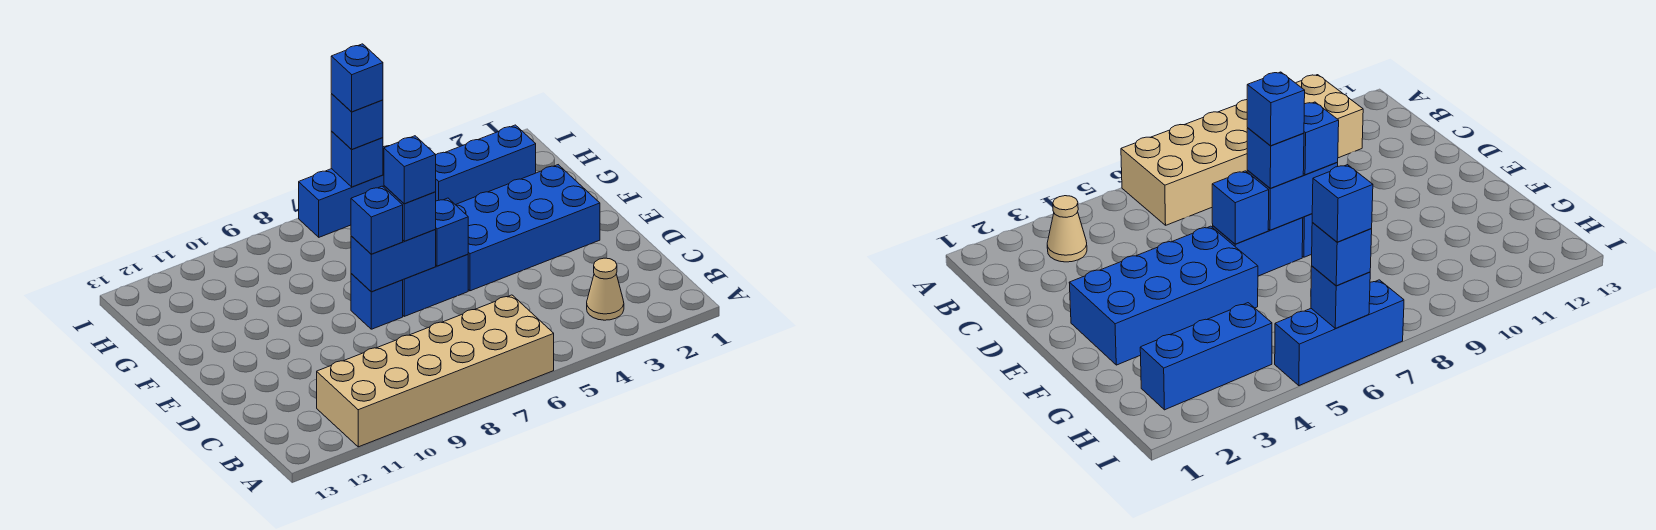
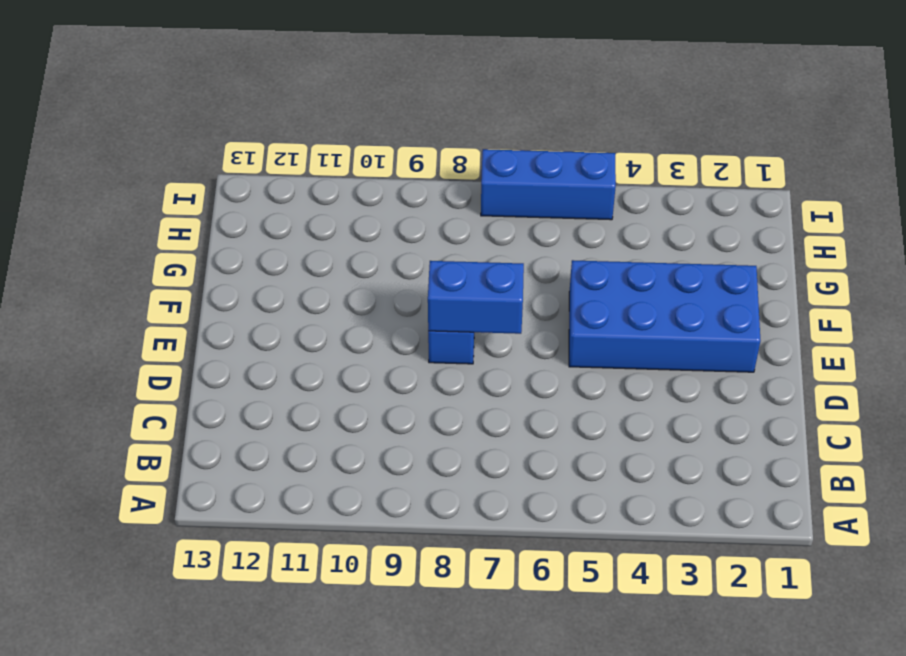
none -> tan brick A6:B11 level 1
none -> tan cone B3 level 1
none -> blue brick E6:E7 level 1

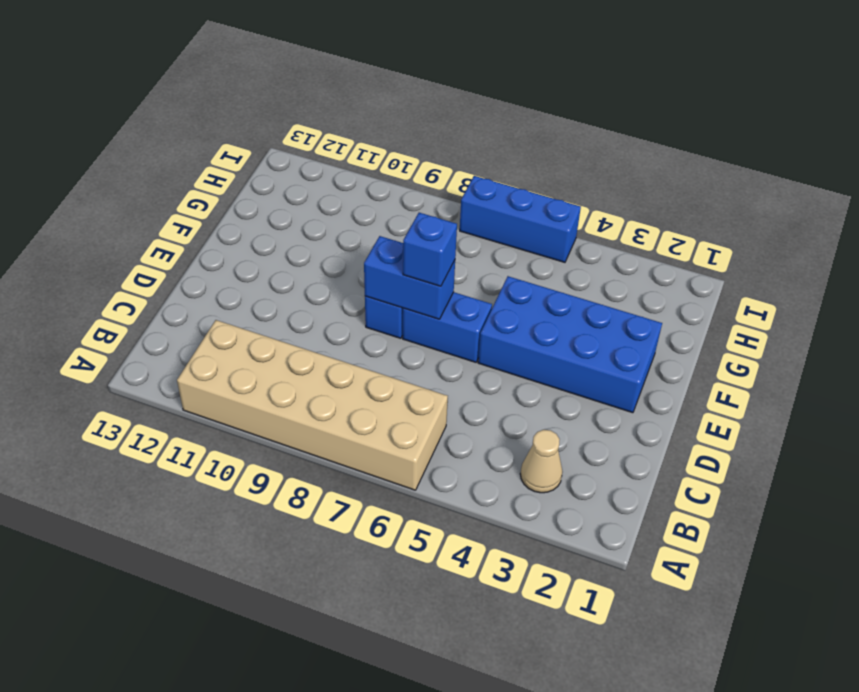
none -> blue brick H2:H4 level 1
none -> blue brick E6 level 2
none -> blue brick I6 level 2

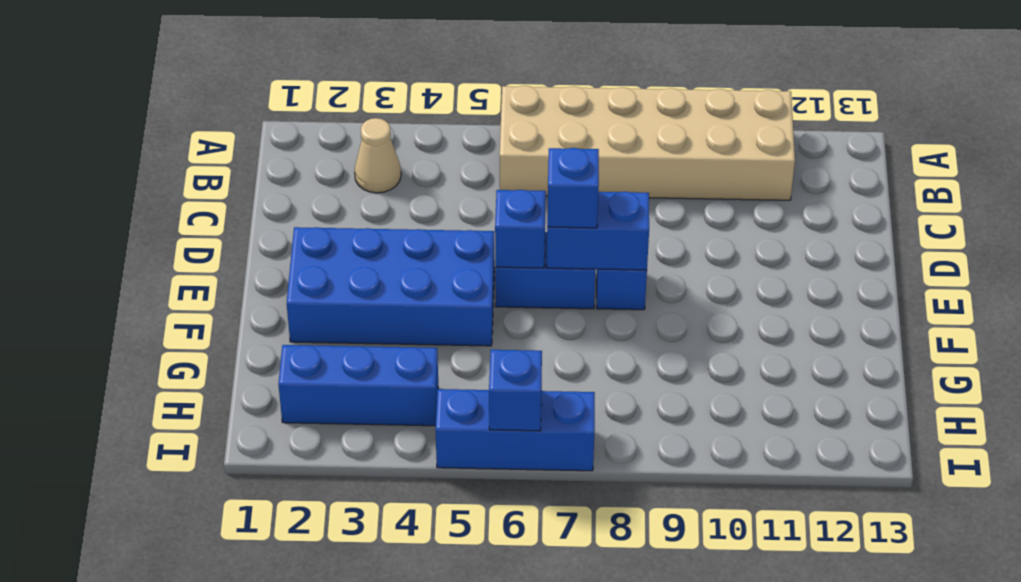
none -> blue brick E8 level 3
none -> blue brick I6 level 3
none -> blue brick E7 level 4

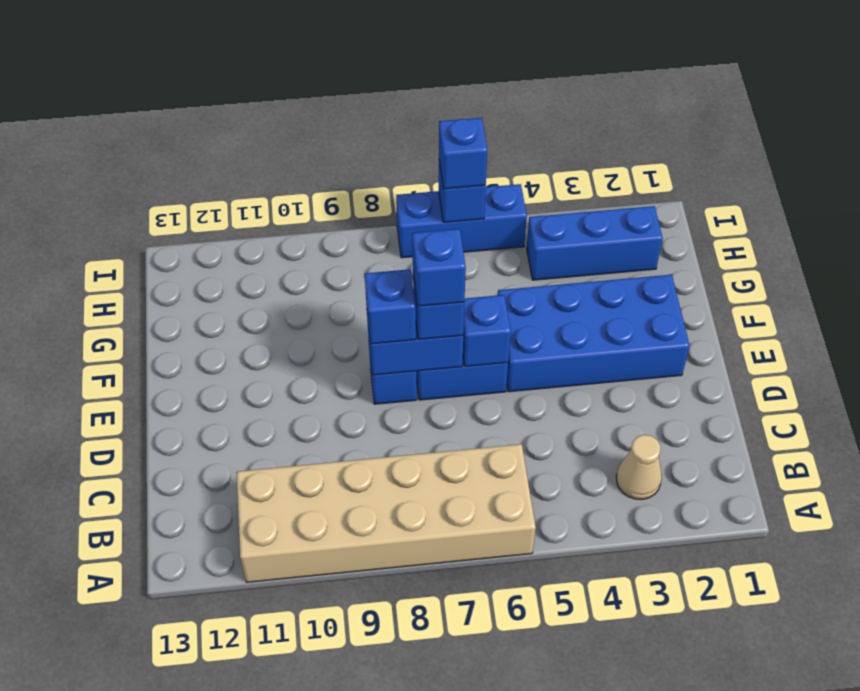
none -> blue brick I6 level 4

